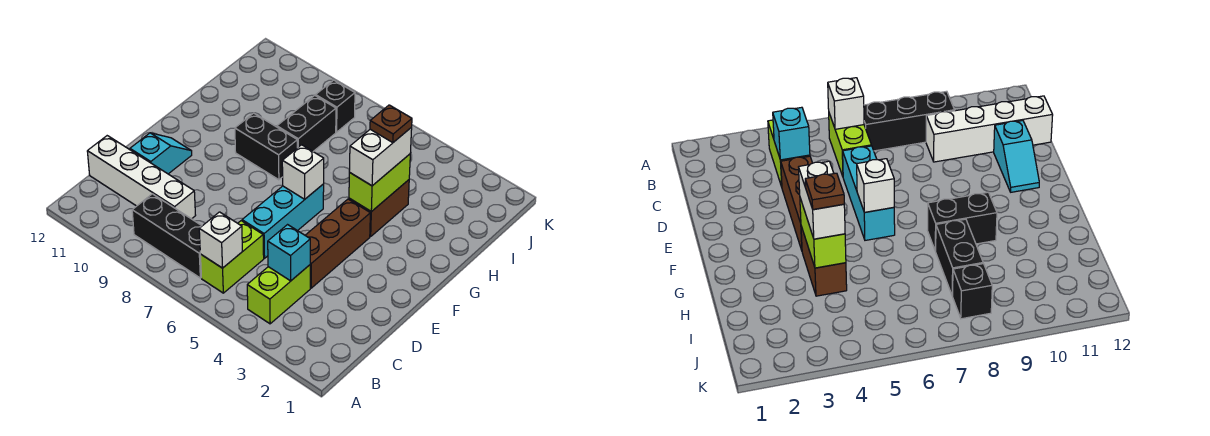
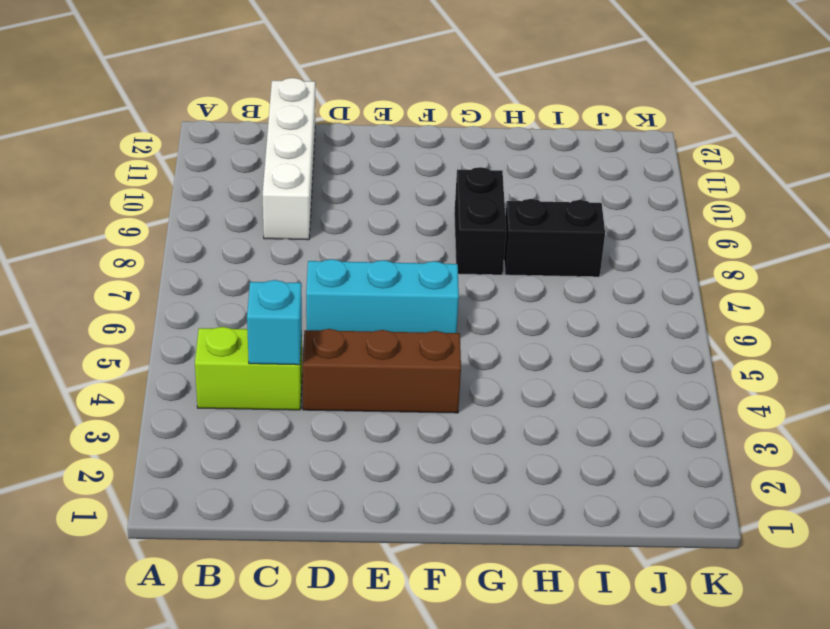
none -> lime brick B6:C6 level 1
none -> black brick B7:B9 level 1
none -> cyan slope D11:E11 level 1 top D

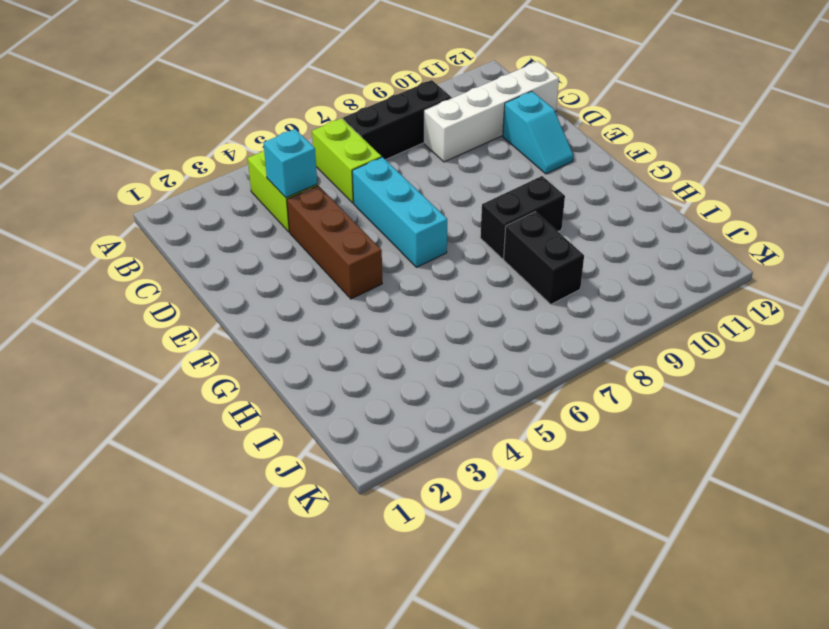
none -> brown brick G4:H4 level 1
none -> black brick J8 level 1
none -> white brick B6 level 2

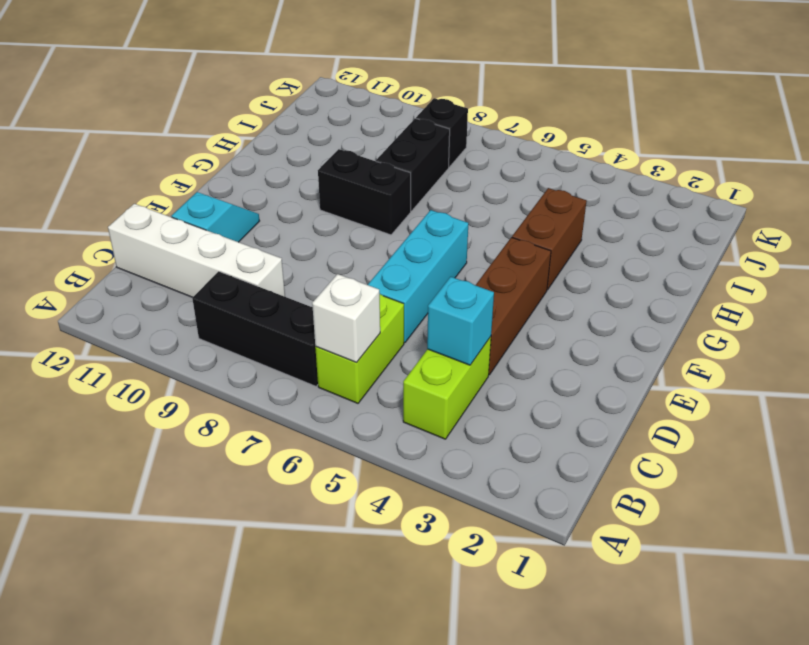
none -> white brick F6 level 2
none -> lime brick G4:H4 level 2
none -> white brick G4:H4 level 3

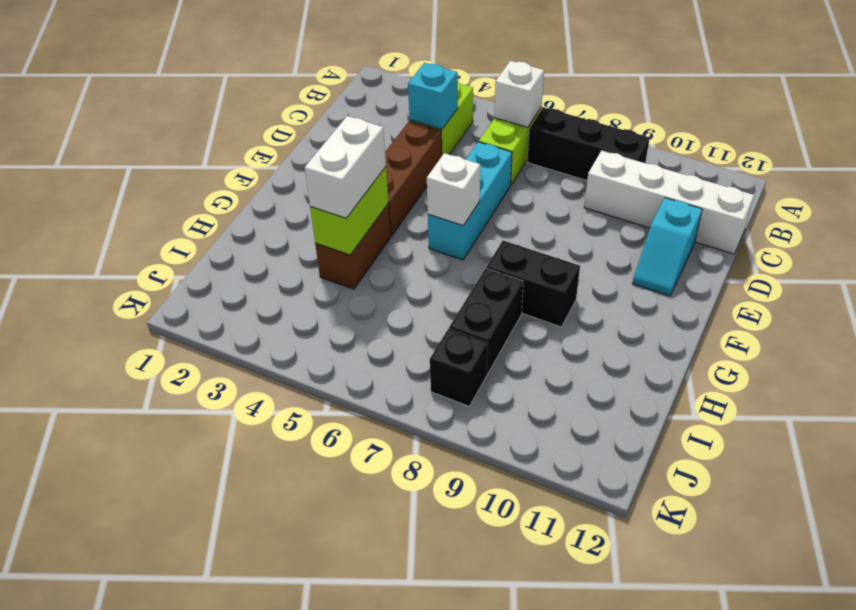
none -> brown plate H4 level 4

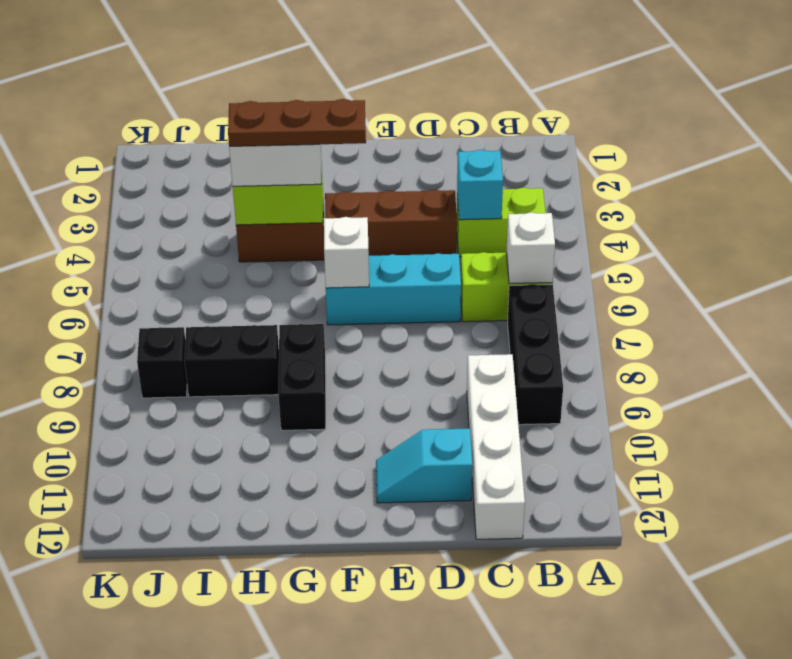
brown plate F4:H4 level 4 -> brown plate H4 level 4

